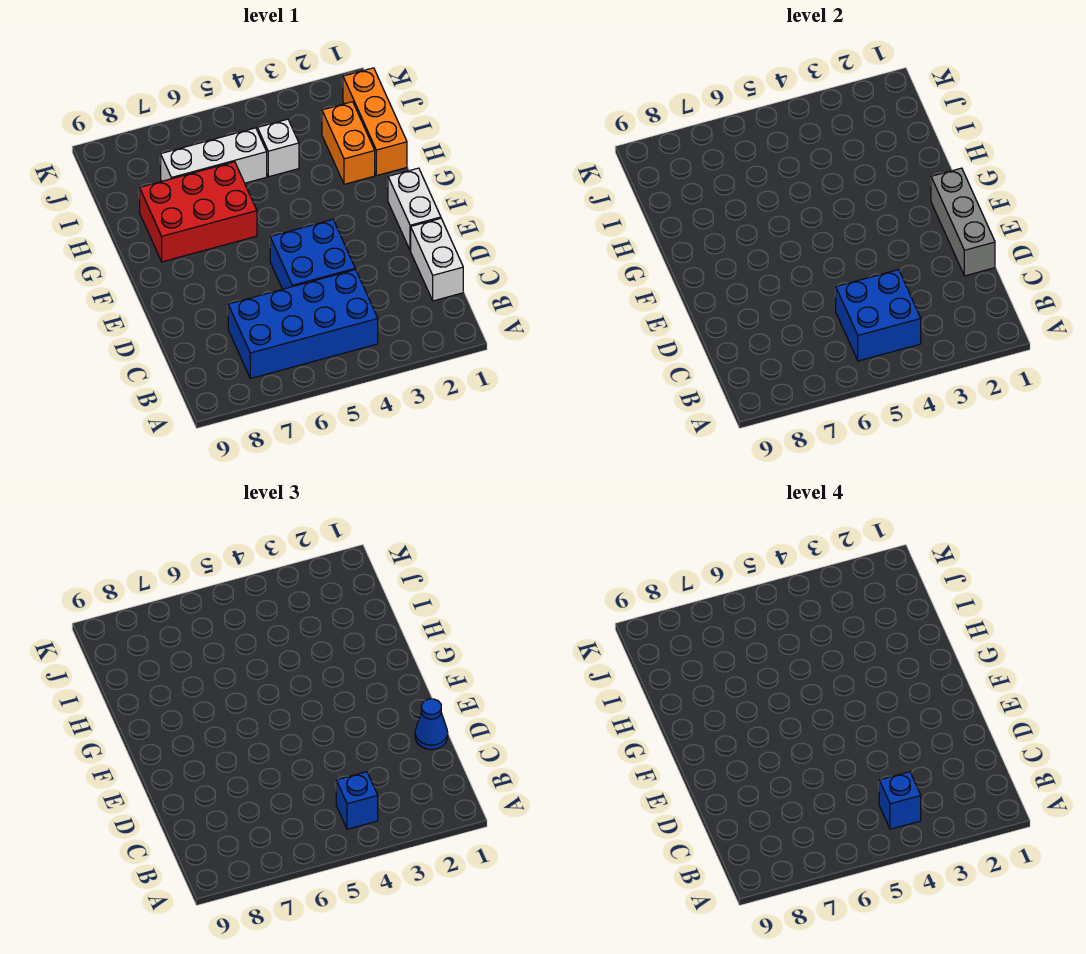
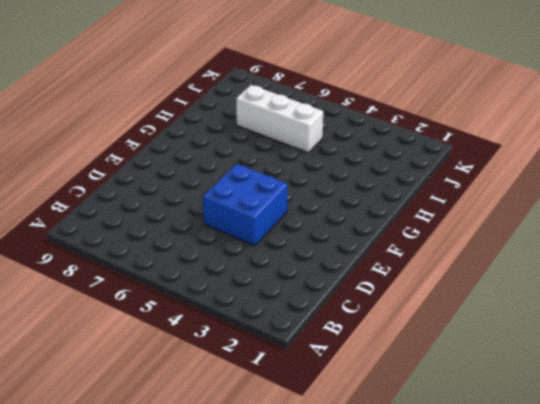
none -> blue brick B4:C7 level 1
none -> white brick C1:D1 level 1
none -> white brick E1:F1 level 1

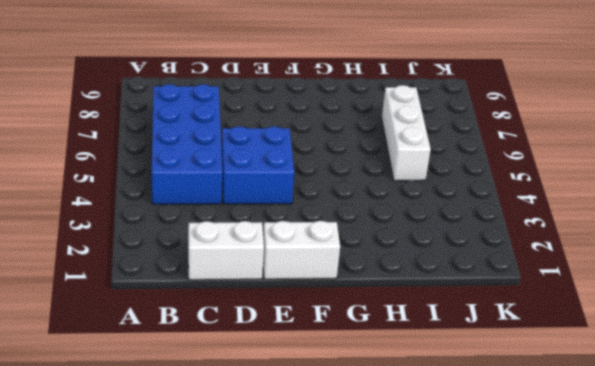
none -> red brick G6:H8 level 1
none -> orange brick H1:J1 level 1
none -> orange brick H2:I2 level 1

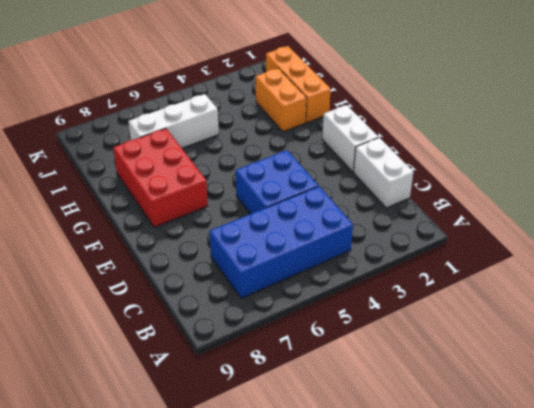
red brick F7:H8 level 1 -> red brick G6:H8 level 1
none -> white brick I4 level 1
none -> blue brick B4:C5 level 2
none -> grey brick D1:F1 level 2

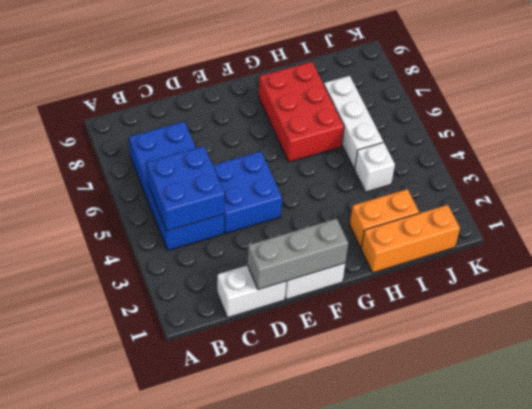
none -> blue brick B4 level 3
none -> blue cone D1 level 3
none -> blue brick B4 level 4

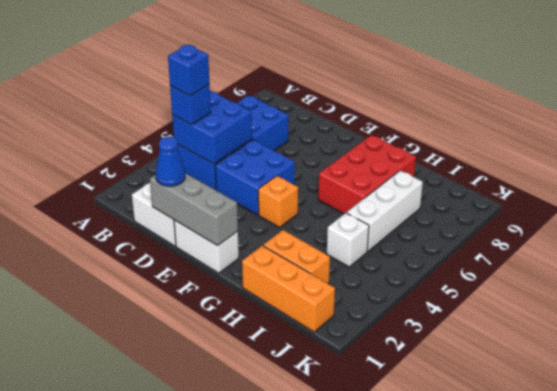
orange brick F4 level 1 -> none

